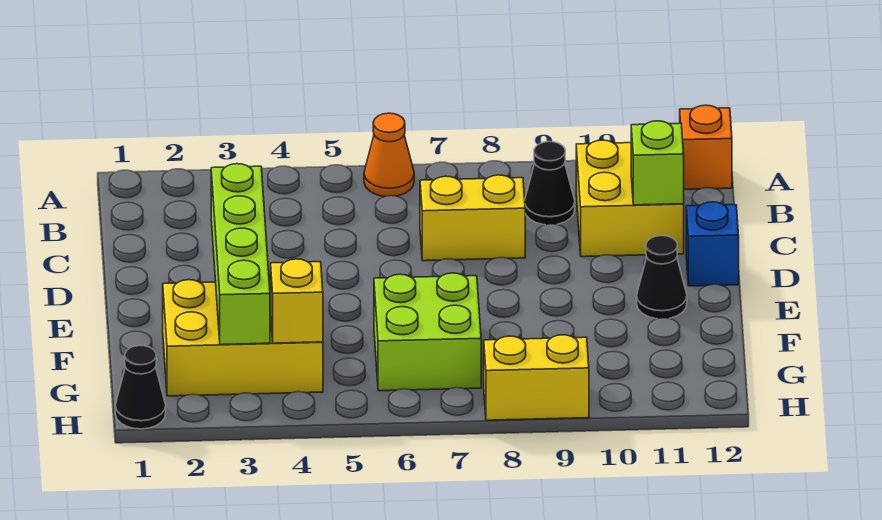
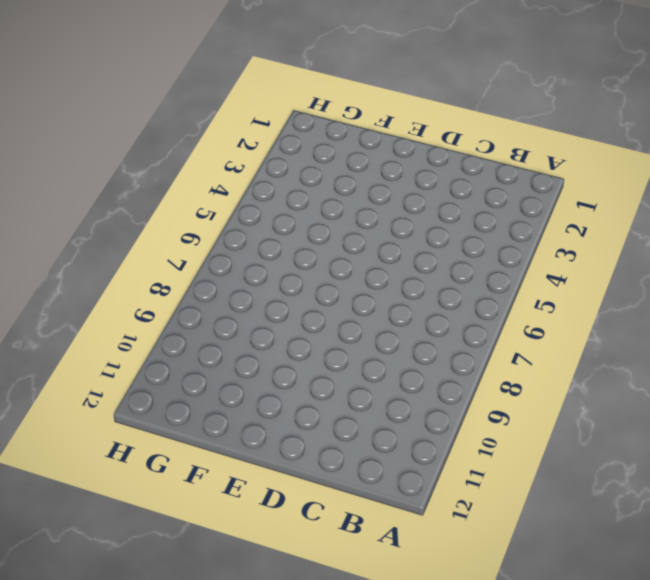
none -> orange cone A6 level 1
none -> orange brick A12 level 1
none -> black cone B9 level 1

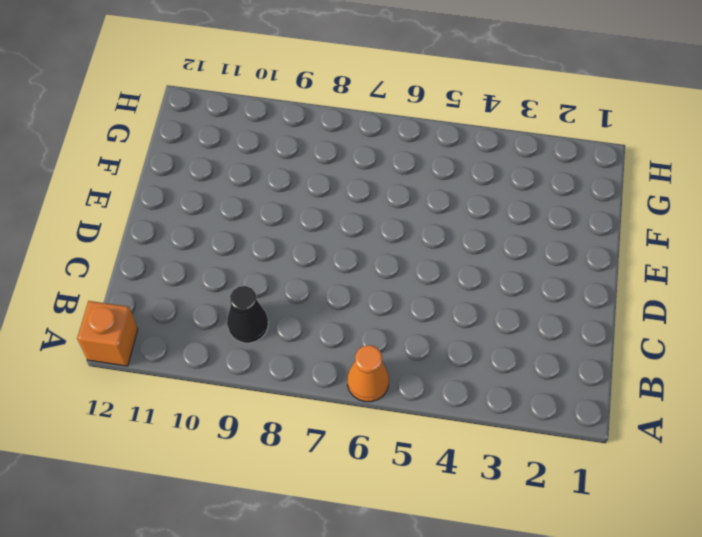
none -> yellow brick B10:C11 level 1
none -> yellow brick C7:C8 level 1
none -> blue brick D12 level 1

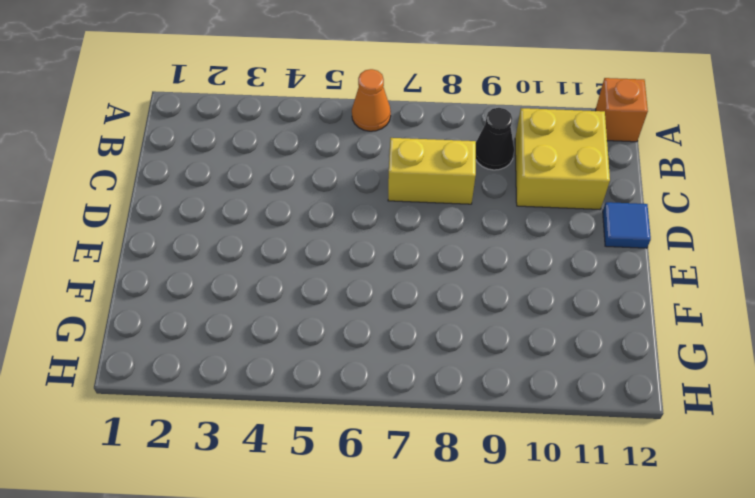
blue tile D12 level 1 -> blue brick D12 level 1
none -> black cone E11 level 1
none -> yellow brick F2:G4 level 1
none -> lime brick F6:G7 level 1

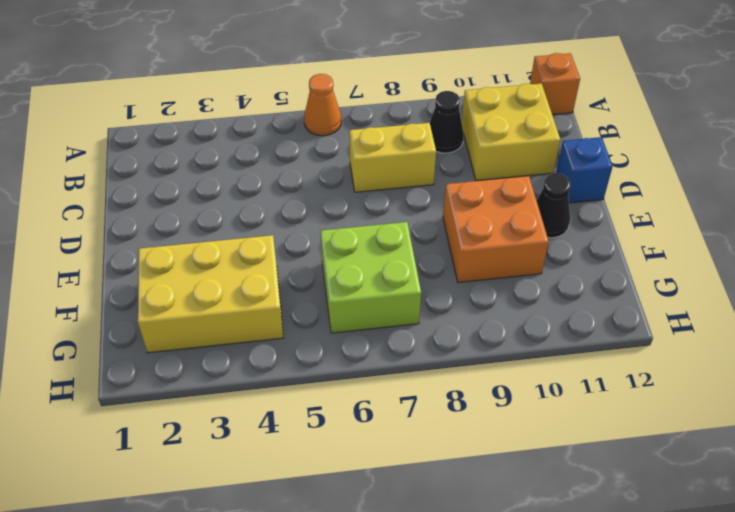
orange brick E9:F10 level 1 -> none
none -> black cone H1 level 1
none -> yellow brick H8:H9 level 1
none -> lime brick C11 level 2

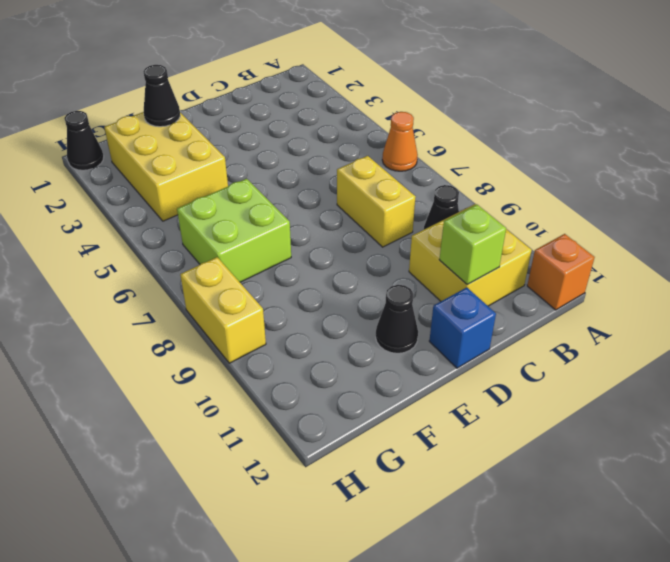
black cone F2 level 2 -> none
none -> lime brick D3:G3 level 2
none -> yellow brick G4 level 2

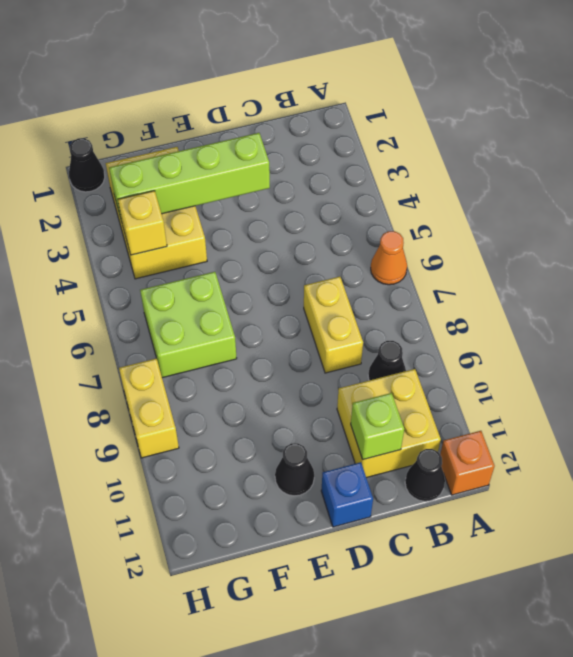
black cone B12 level 1 -> none

